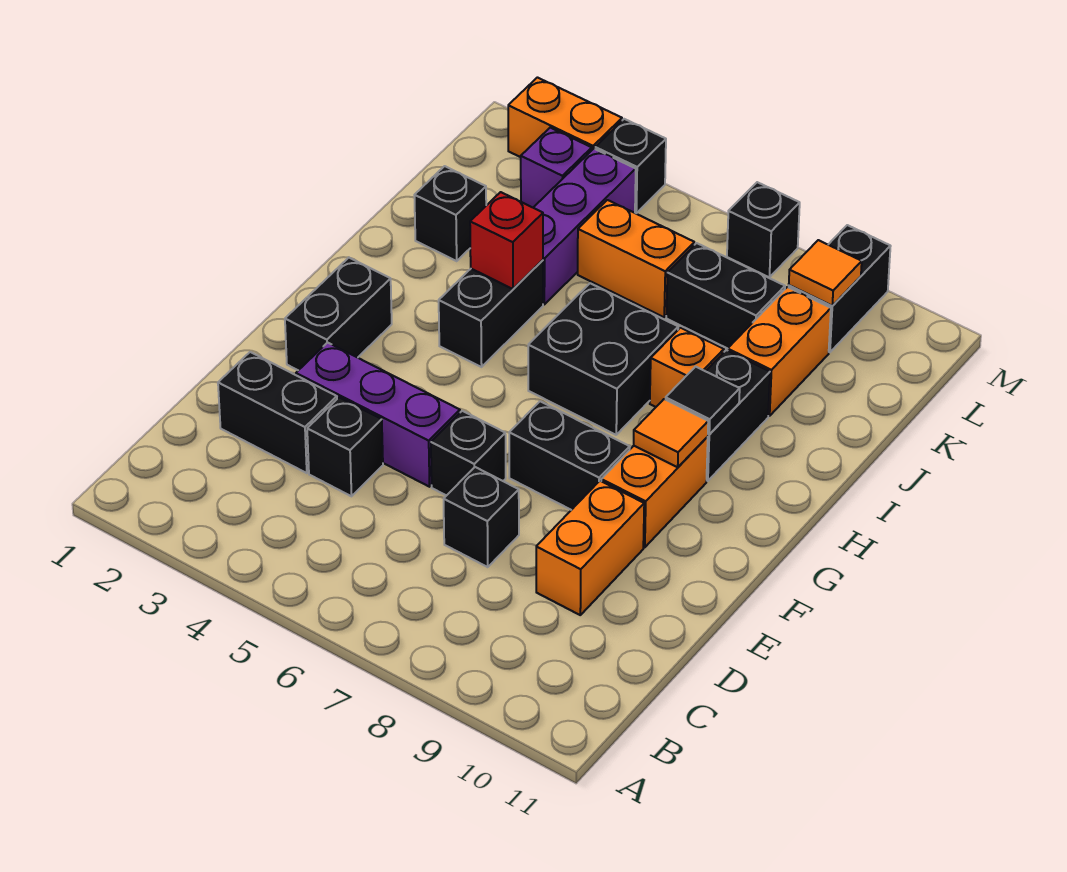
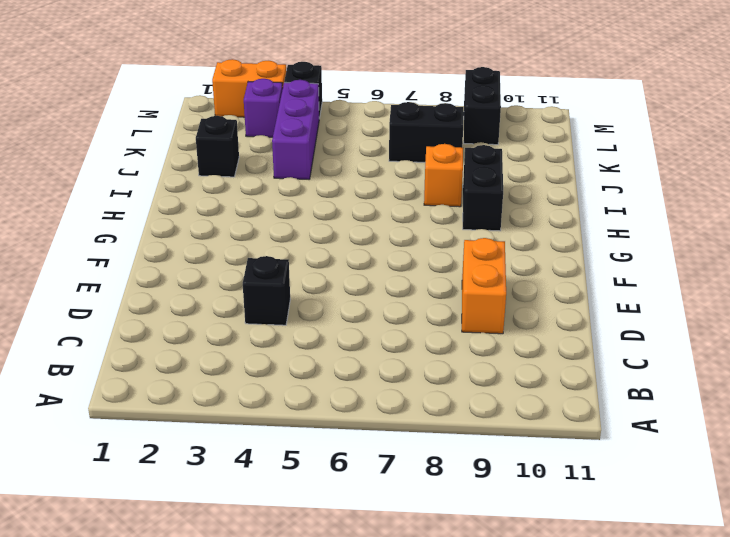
none -> black brick D2:D3 level 1
none -> black brick D7 level 1
none -> purple brick E3:E5 level 1

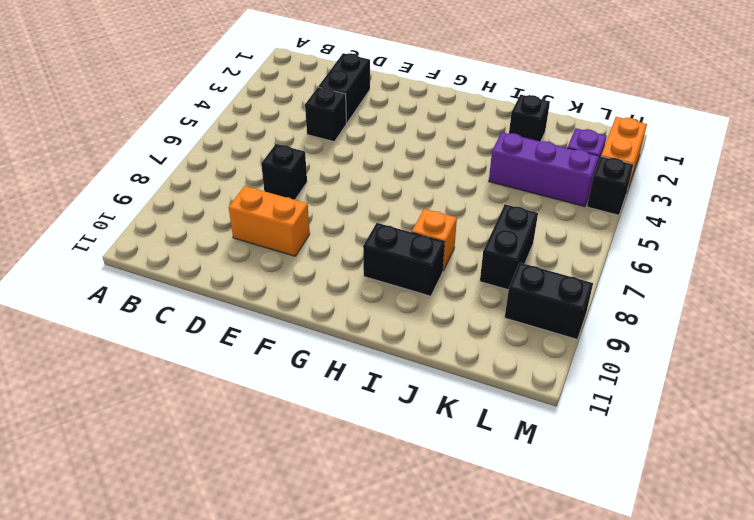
none -> purple brick E3:E5 level 1
none -> black brick E6 level 1
none -> black brick F2:G2 level 1

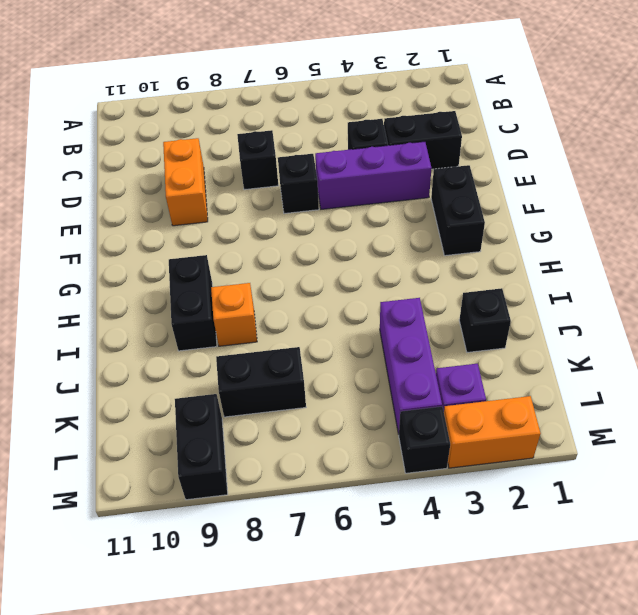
none -> black brick F7:F8 level 1
none -> orange brick F9:G9 level 1
none -> black brick H4:I4 level 1

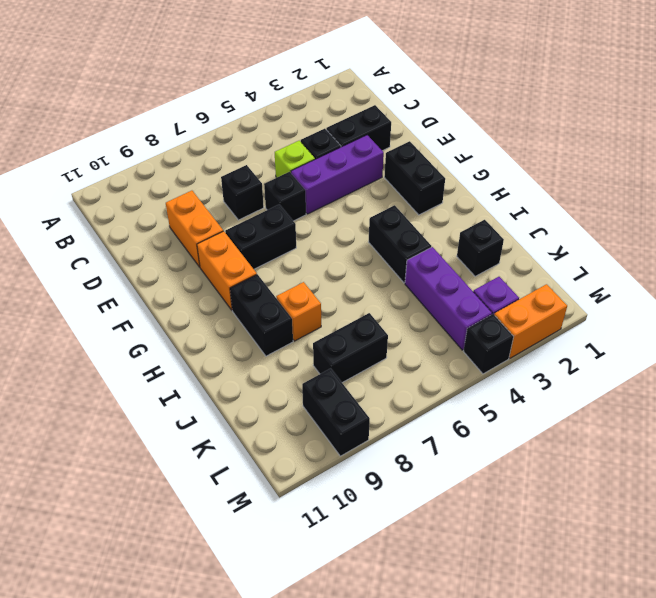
lime brick D5 level 1 -> none
none -> black brick H6:I7 level 1
none -> orange brick J9:K9 level 1
none -> orange brick K5:K6 level 1

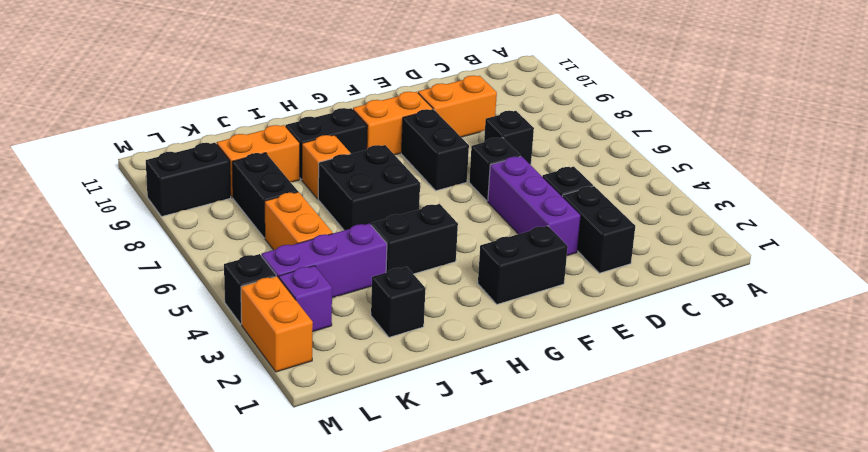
none -> black brick M7 level 1
none -> orange tile G9 level 2
none -> black tile H9 level 2

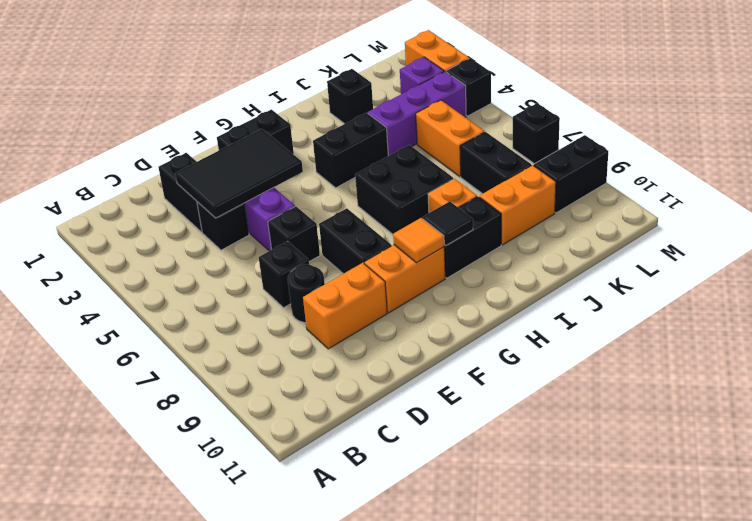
black tile D3:F4 level 2 -> none
black round brick D8 level 1 -> none
none -> red brick I4 level 2
none -> orange tile L9 level 2

